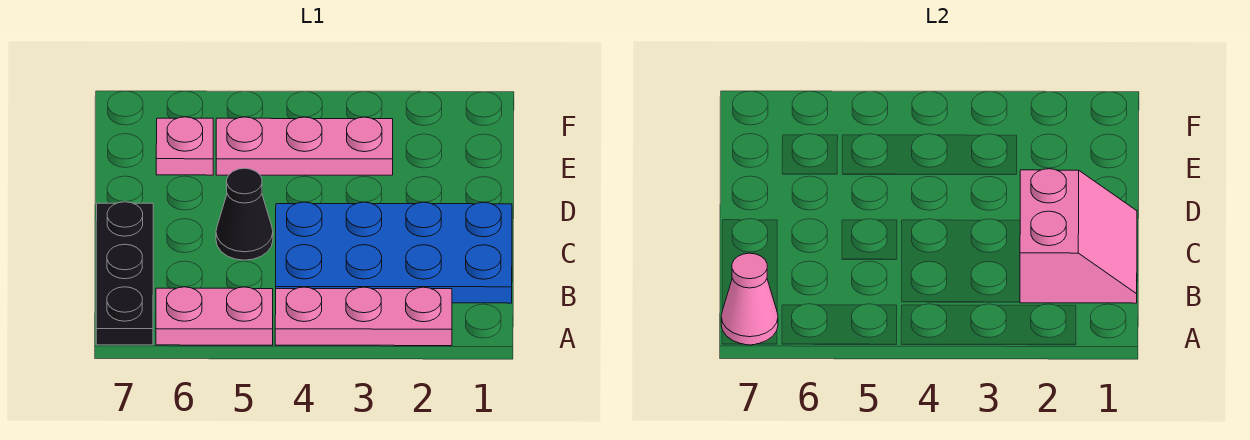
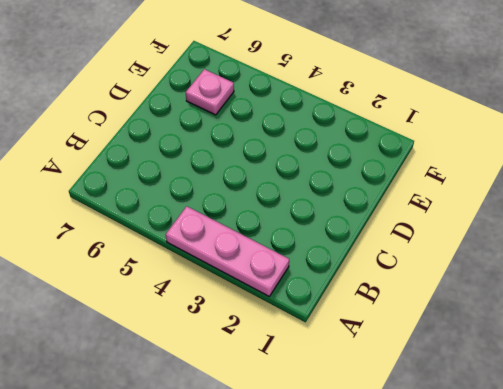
none -> pink plate A5:A6 level 1
none -> black plate A7:C7 level 1

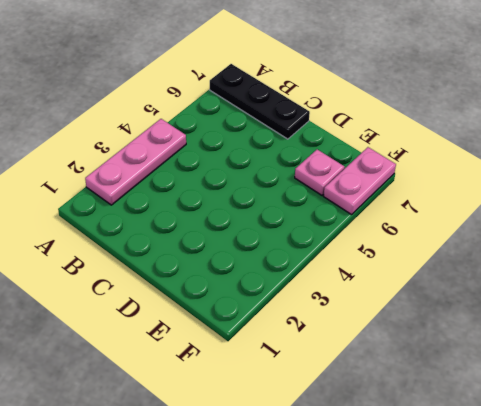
pink plate F6:F7 level 1 -> pink plate A5:A6 level 1
none -> blue plate B1:C4 level 1
none -> black cone C5 level 1

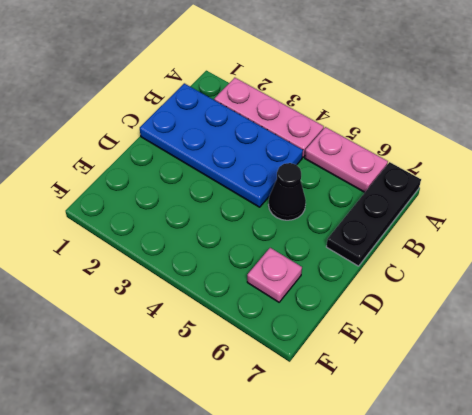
none -> pink plate E3:E5 level 1
none -> pink cone A7 level 2

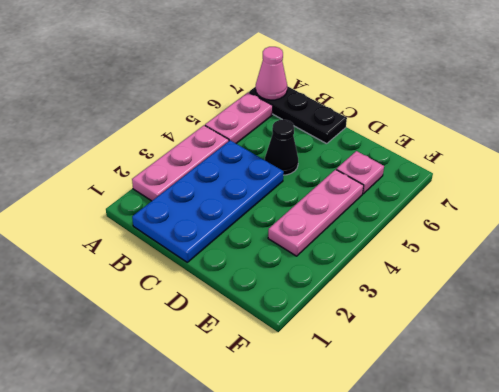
none -> pink slope B1:C2 level 2 top 2

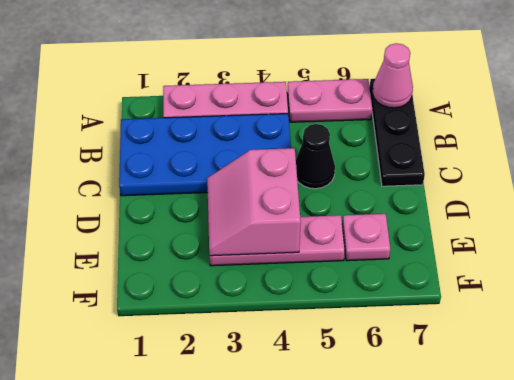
pink slope D3:E4 level 2 top 4 -> pink slope B1:C2 level 2 top 2

